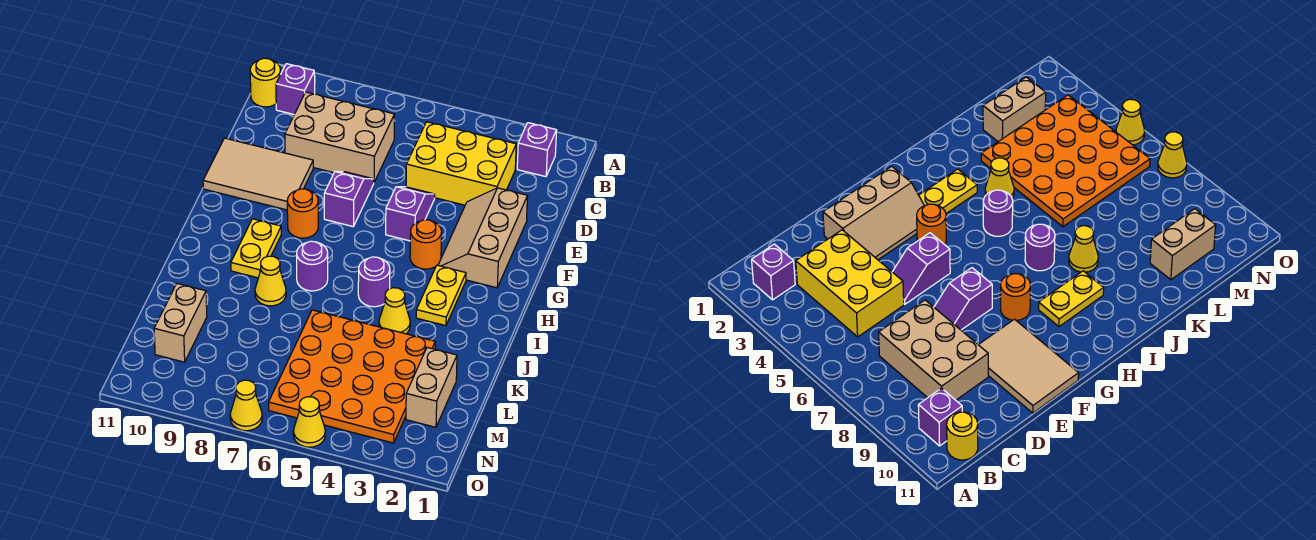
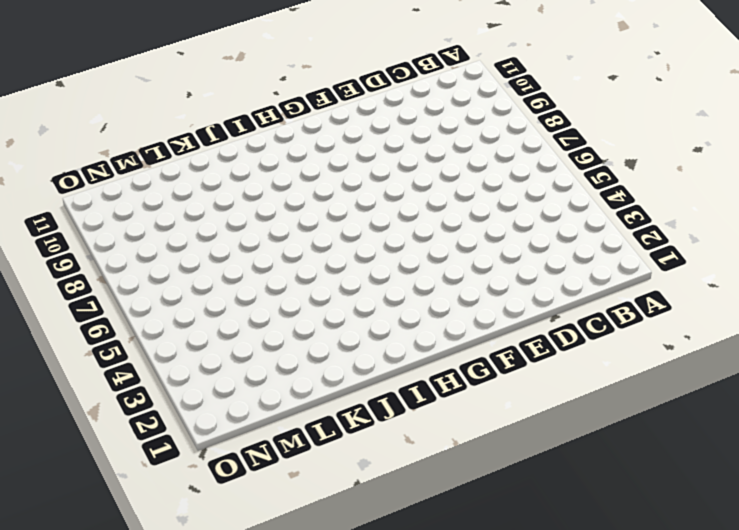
none -> purple brick B2 level 1
none -> purple brick B10 level 1
none -> yellow round brick B11 level 1

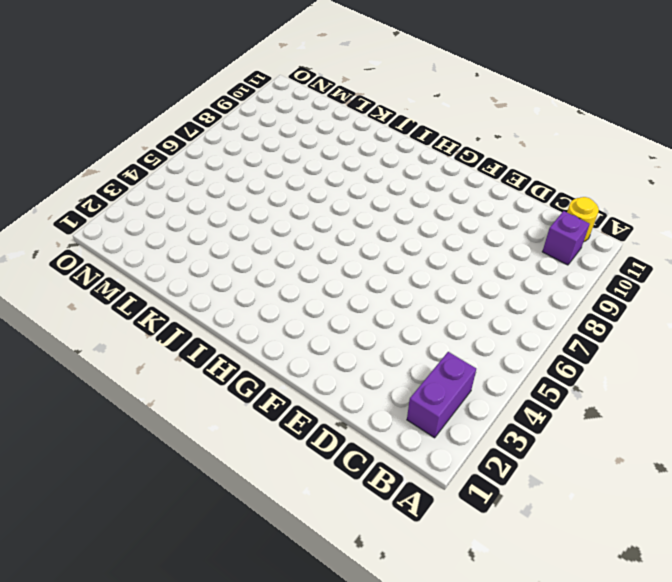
purple brick B2:B3 level 1 -> purple brick B2 level 1
none -> yellow brick C3:D5 level 1
none -> tan brick C7:D9 level 1
none -> tan slope E2:G3 level 1 top 2

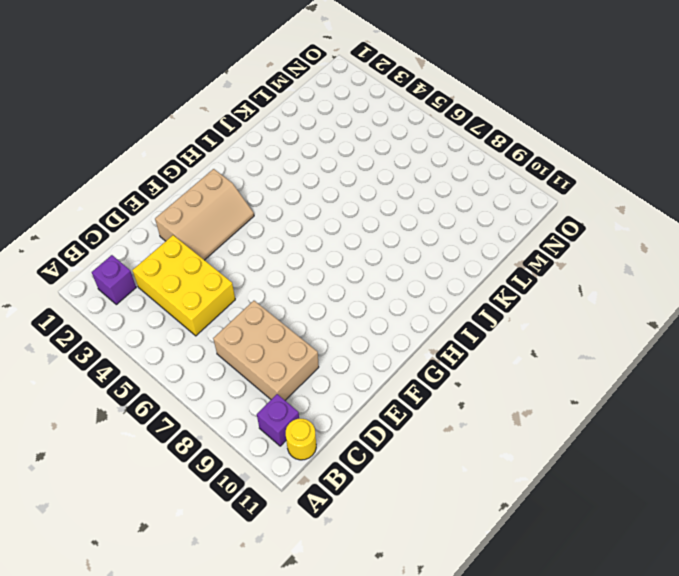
none -> purple slope E5:F5 level 1 top F
none -> purple slope E7:F7 level 1 top F
none -> tan tile E9:F11 level 1

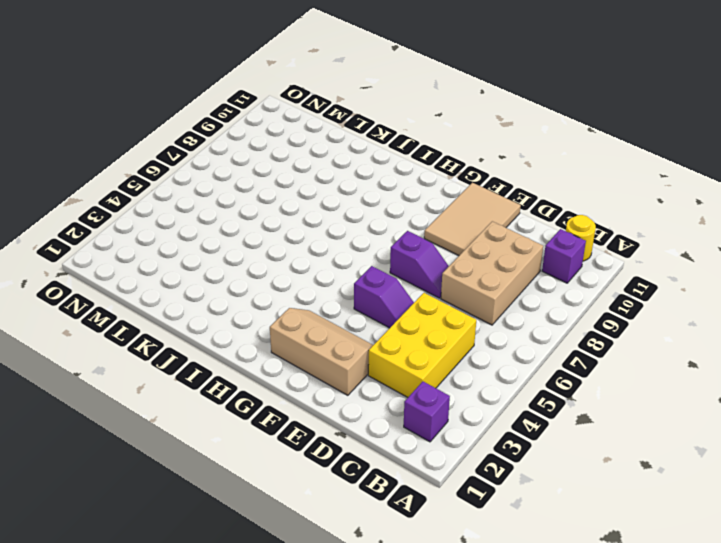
none -> orange round brick G4 level 1
none -> orange round brick G8 level 1
none -> yellow plate H3:I3 level 1

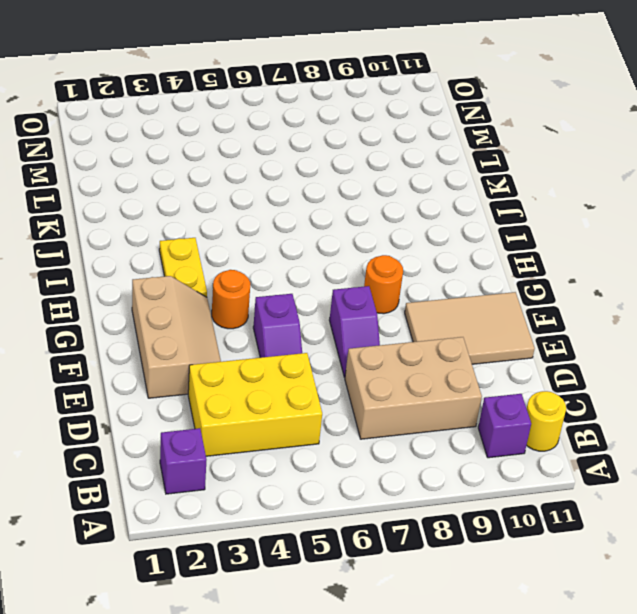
none -> yellow plate H9:I9 level 1
none -> purple round brick I5 level 1
none -> purple round brick I7 level 1

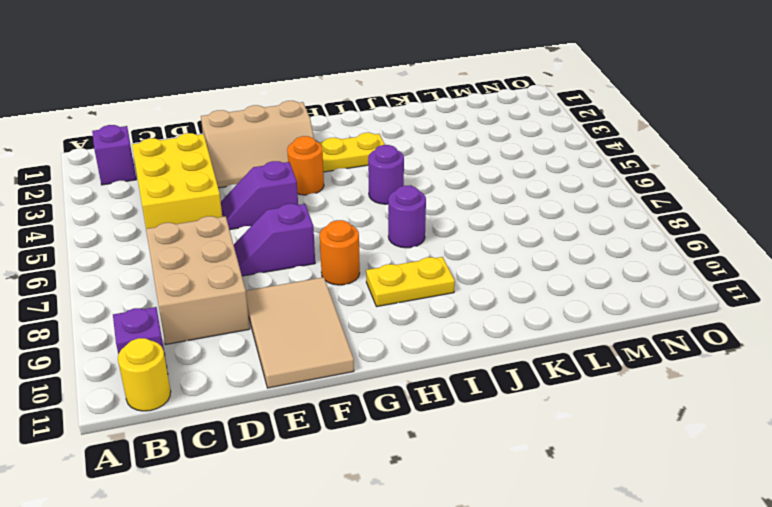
none -> yellow cone J4 level 1
none -> yellow cone J8 level 1
none -> orange plate K3:N6 level 1

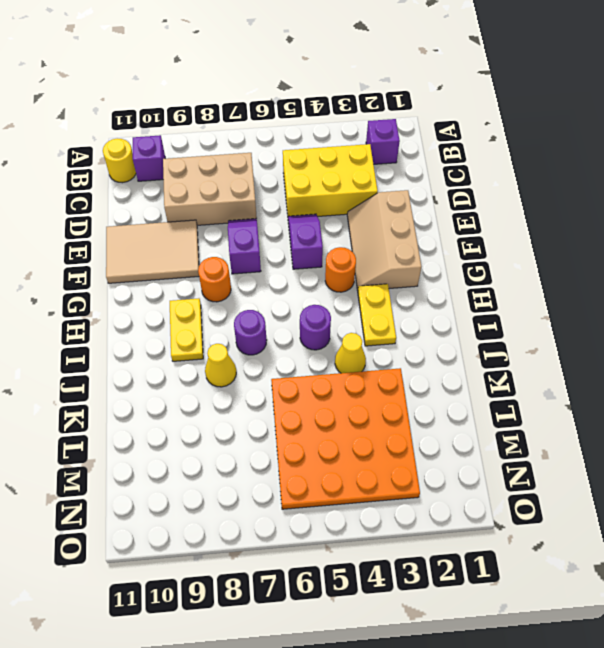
none -> tan brick L2:M2 level 1
none -> tan brick L10:M10 level 1
none -> yellow cone O5 level 1

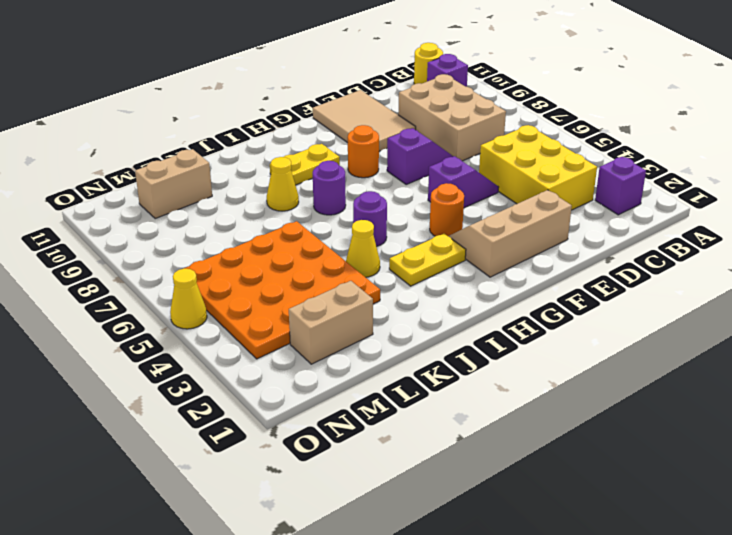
none -> yellow cone O7 level 1

